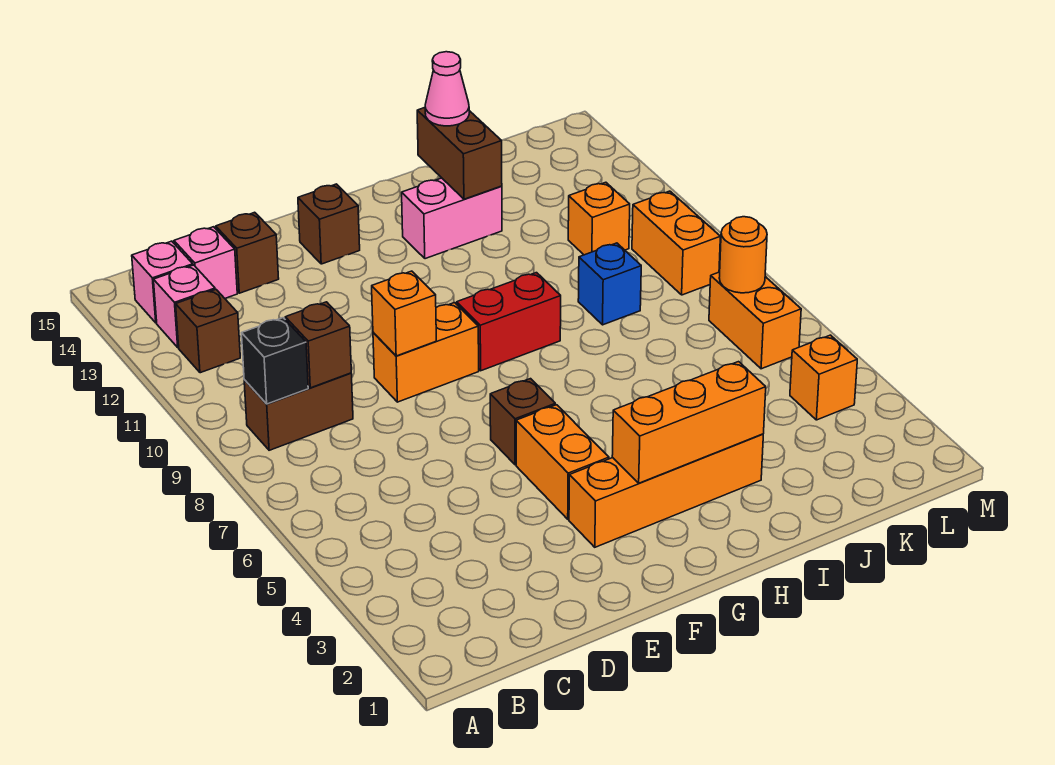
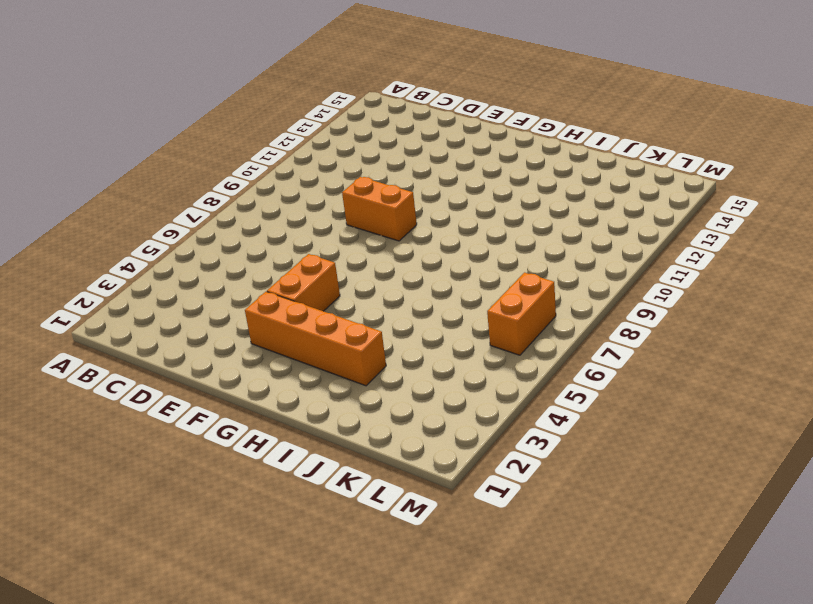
none -> brown brick B9:C9 level 1
none -> brown brick B12 level 1
none -> pink brick B13 level 1

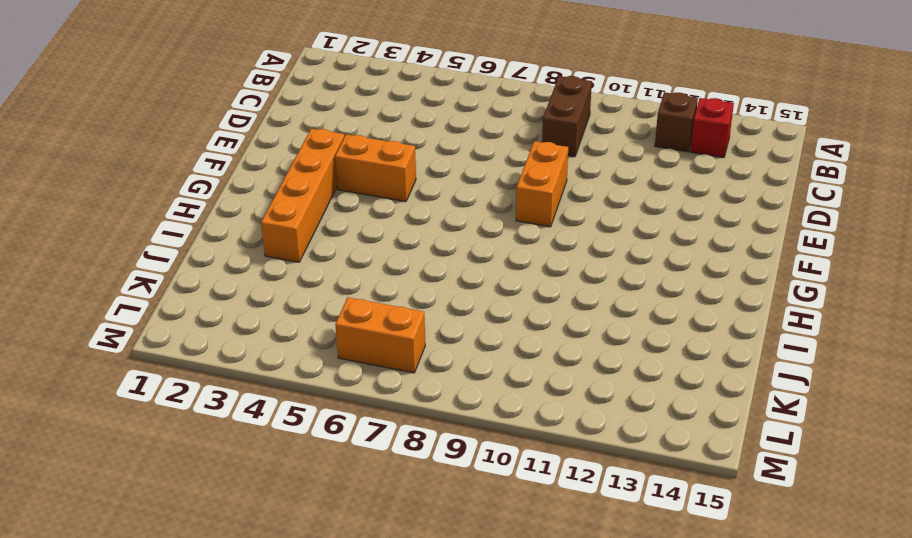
red brick B13 level 1 -> pink brick B13 level 1
none -> pink brick B14 level 1
none -> pink brick C14 level 1
none -> brown brick D14 level 1

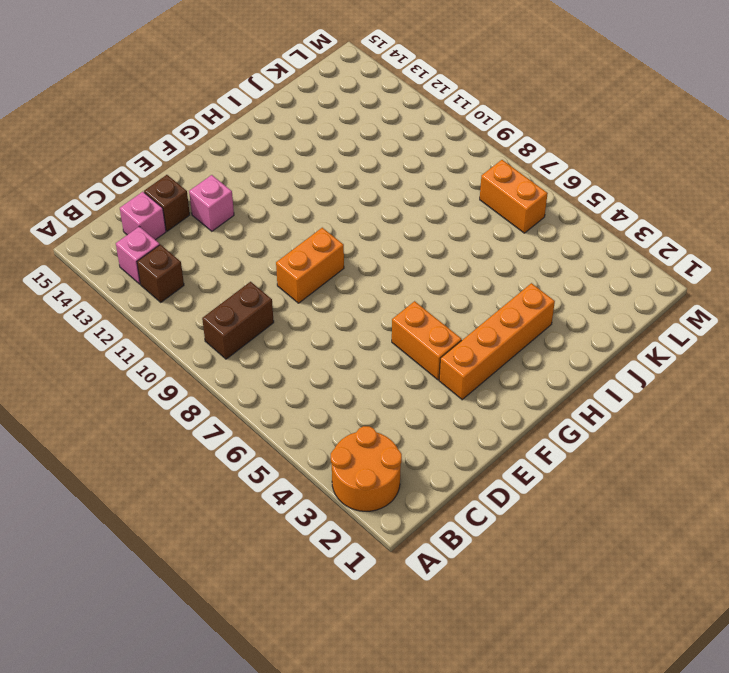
orange round brick A2:B3 level 1 -> none
pink brick E13 level 1 -> pink brick B14 level 1
none -> brown brick F6 level 1
none -> brown brick F14 level 1
none -> red brick G9:H9 level 1

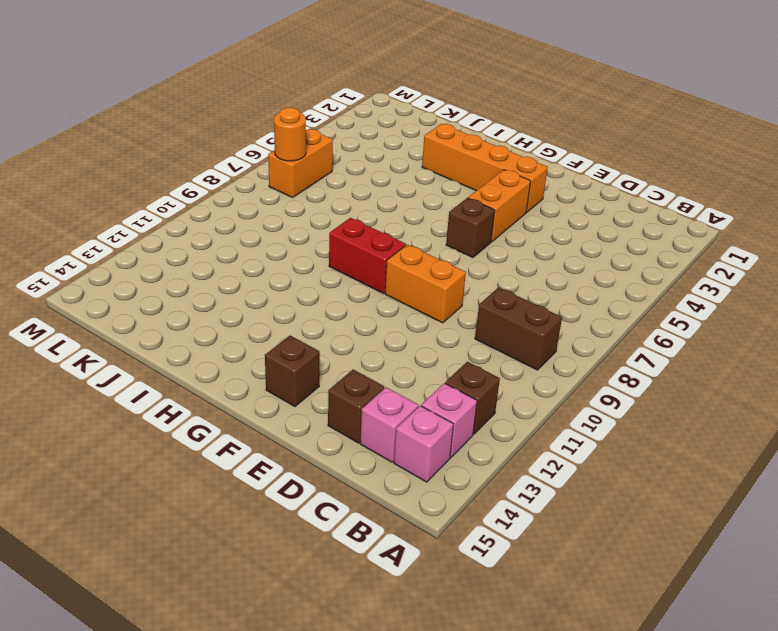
none -> pink brick H13:I13 level 1
none -> blue brick J9 level 1
none -> orange brick K11 level 1

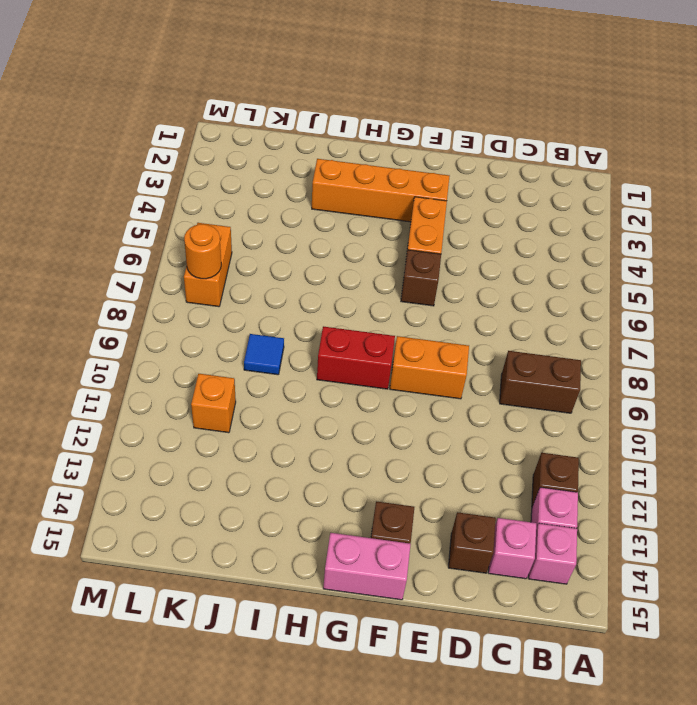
pink brick F15:G15 level 1 -> pink brick H13:I13 level 1
blue tile J9 level 1 -> blue brick J9 level 1
none -> orange brick L4 level 1
none -> orange brick L9:L10 level 1
none -> black brick B9 level 2

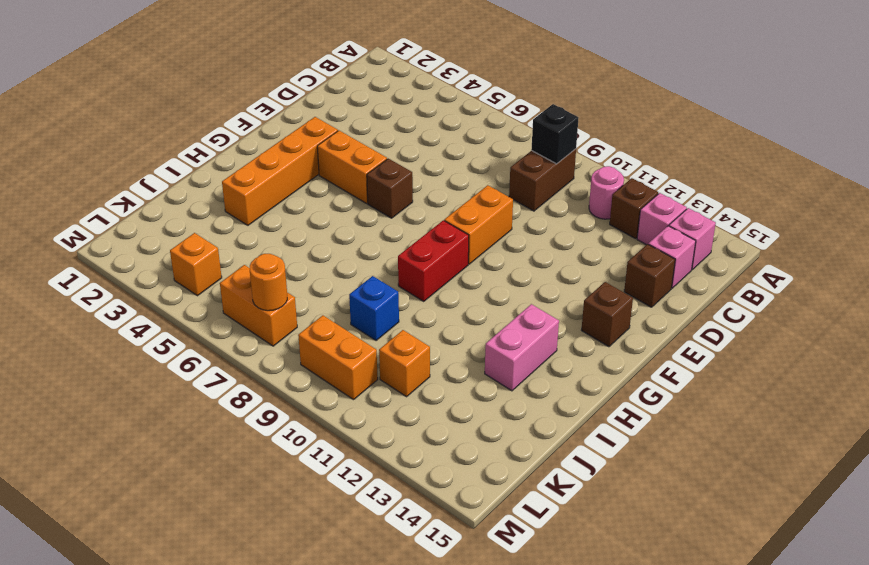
pink round brick B11 level 1 -> none
none -> brown brick C9 level 2
none -> orange brick E9 level 2
none -> orange brick G3:I3 level 2

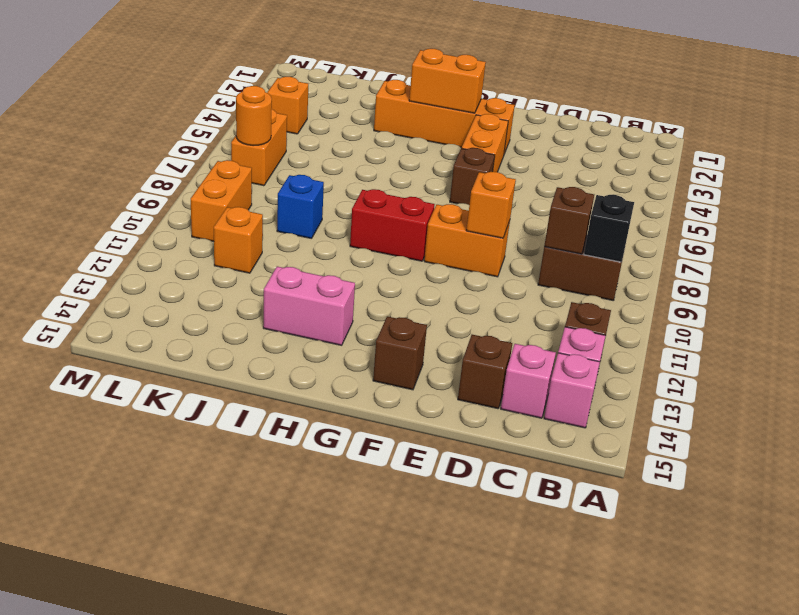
orange brick G3:H3 level 2 -> orange brick G3:I3 level 2
none -> brown brick I13:I14 level 2
none -> pink cone I14 level 3

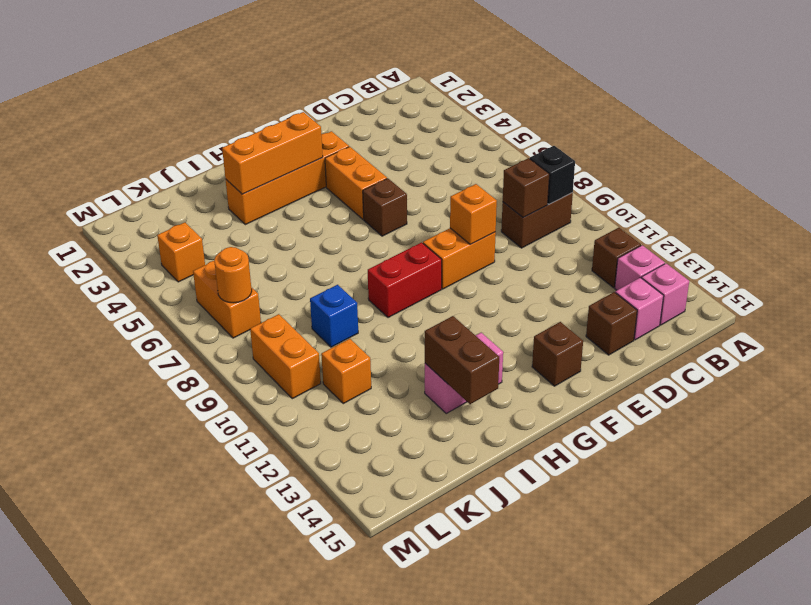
none -> pink cone I14 level 3

